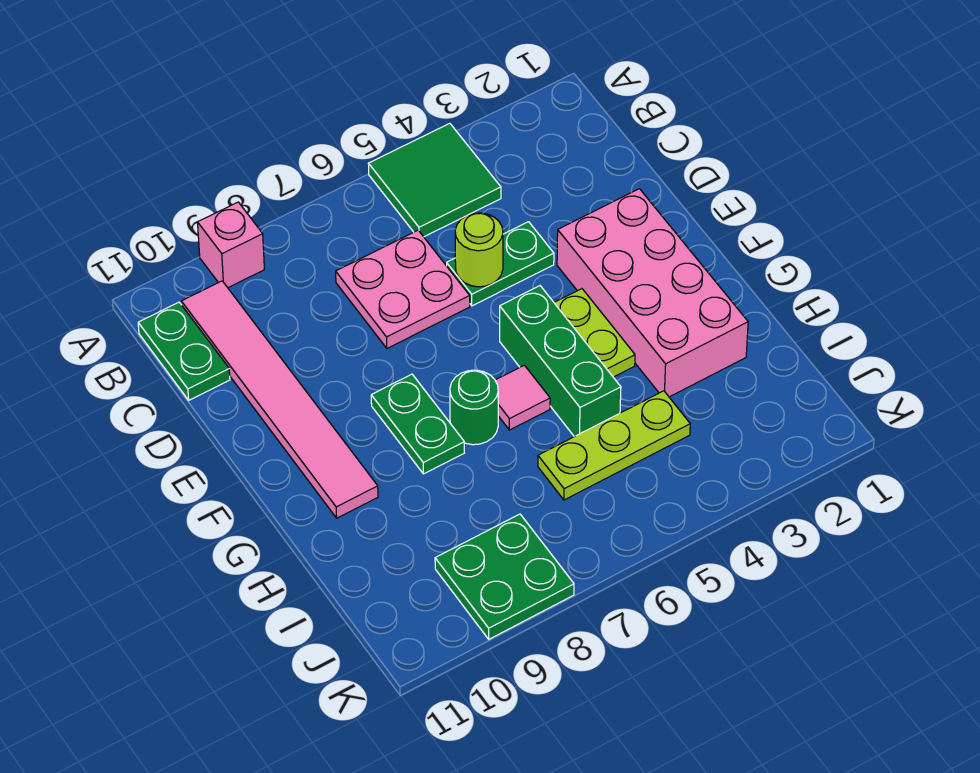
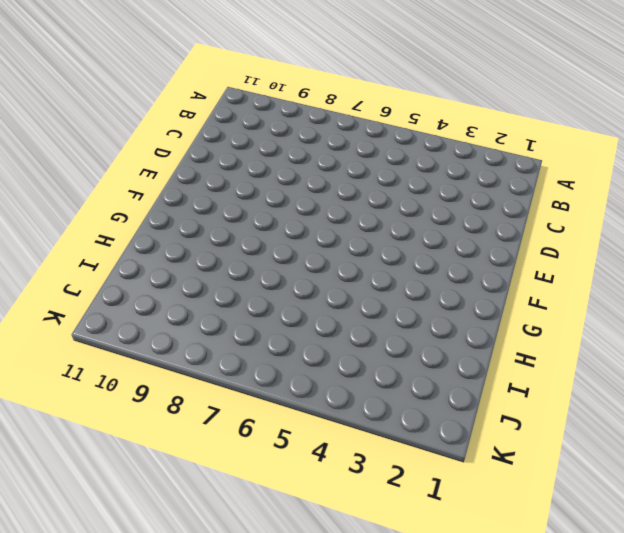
none -> green tile A4:B5 level 1
none -> pink brick A9 level 1
none -> pink tile B10:G10 level 1

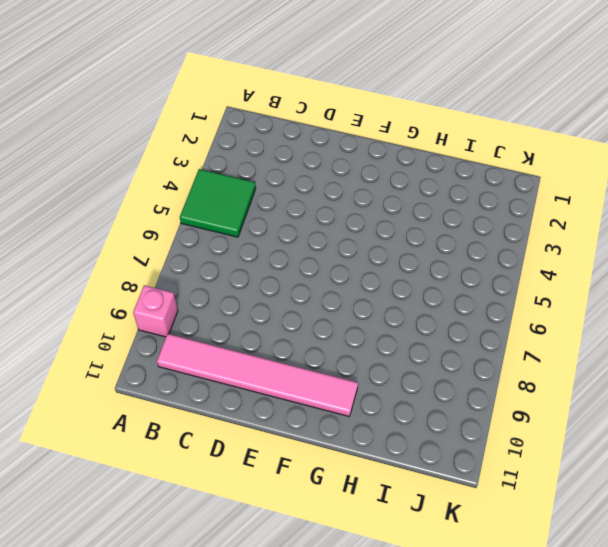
none -> green plate B11:C11 level 1
none -> pink plate C6:D7 level 1
none -> green plate D4:D5 level 1

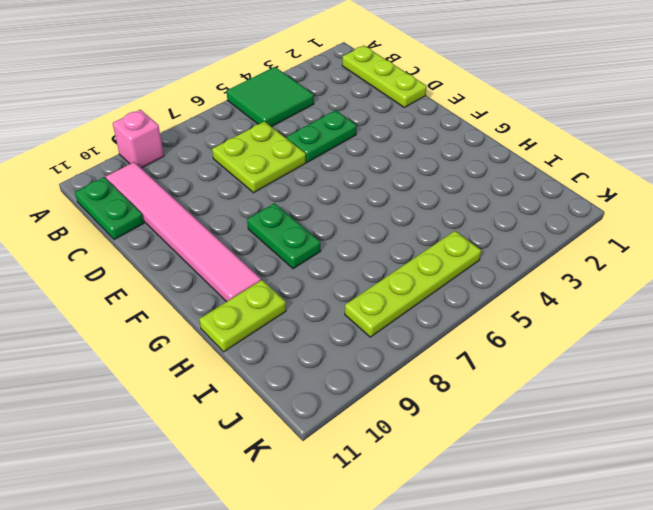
lime plate B1:D1 level 1 -> lime plate I4:I6 level 1
lime plate C6:D7 level 1 -> pink plate C6:D7 level 1
lime plate H10:H11 level 1 -> lime plate F4:G4 level 1
lime plate J5:J8 level 1 -> green plate J8:K9 level 1
none -> pink brick E2:H3 level 1
none -> green brick F5:H5 level 1
none -> pink tile G6 level 1

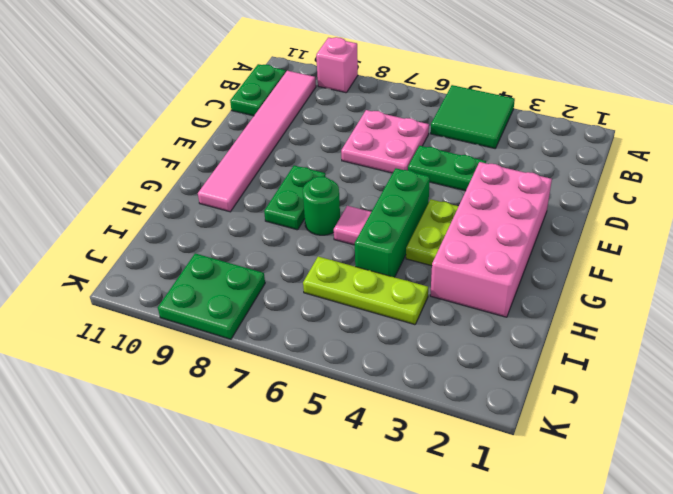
none -> lime round brick D5 level 2

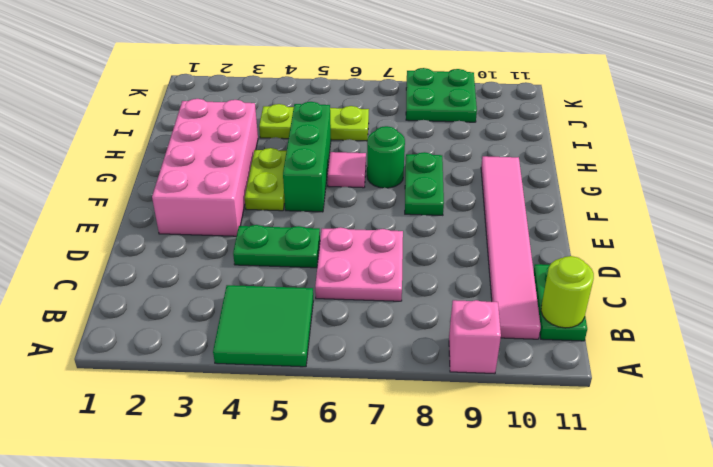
lime round brick B11 level 2 -> lime round brick D5 level 2

